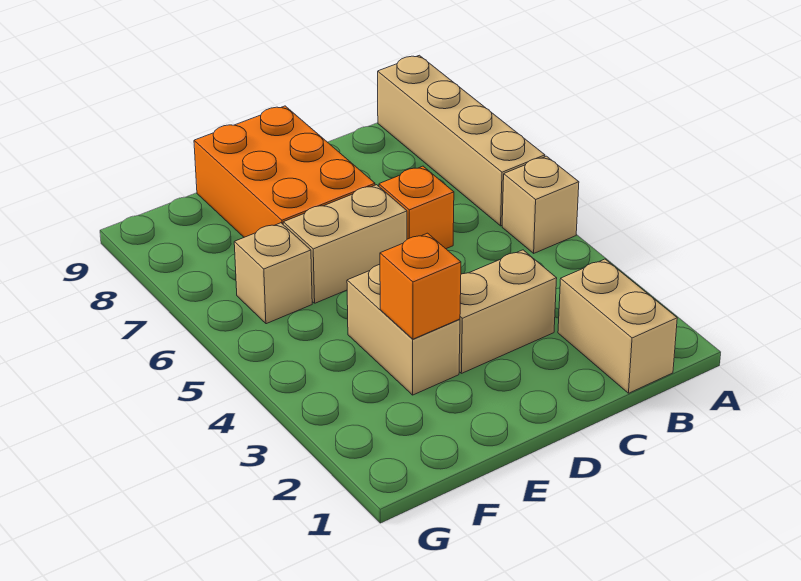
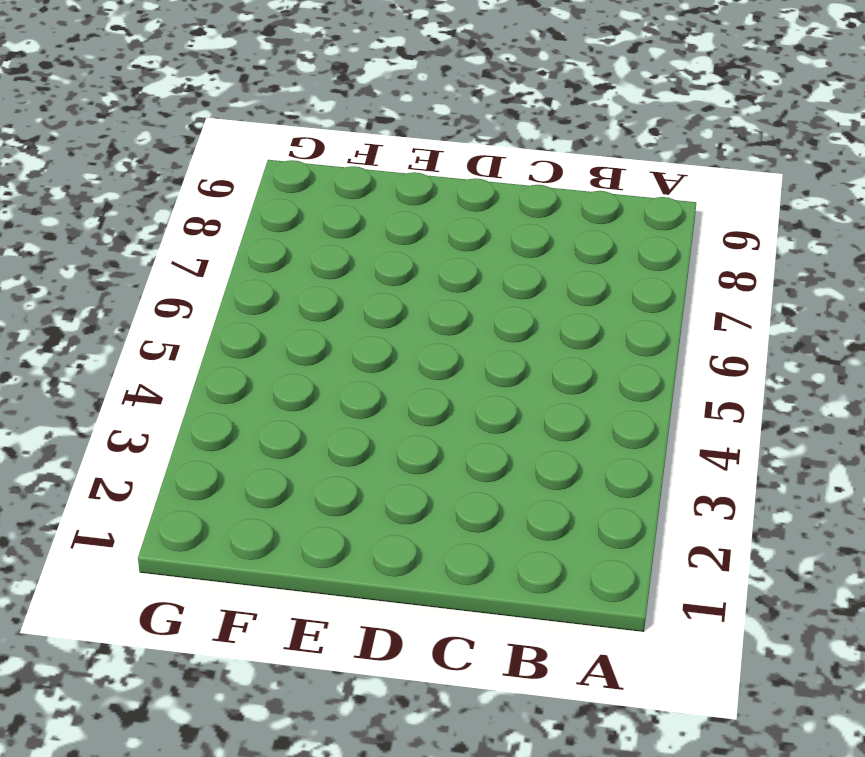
none -> tan brick A5 level 1
none -> tan brick A6:A9 level 1

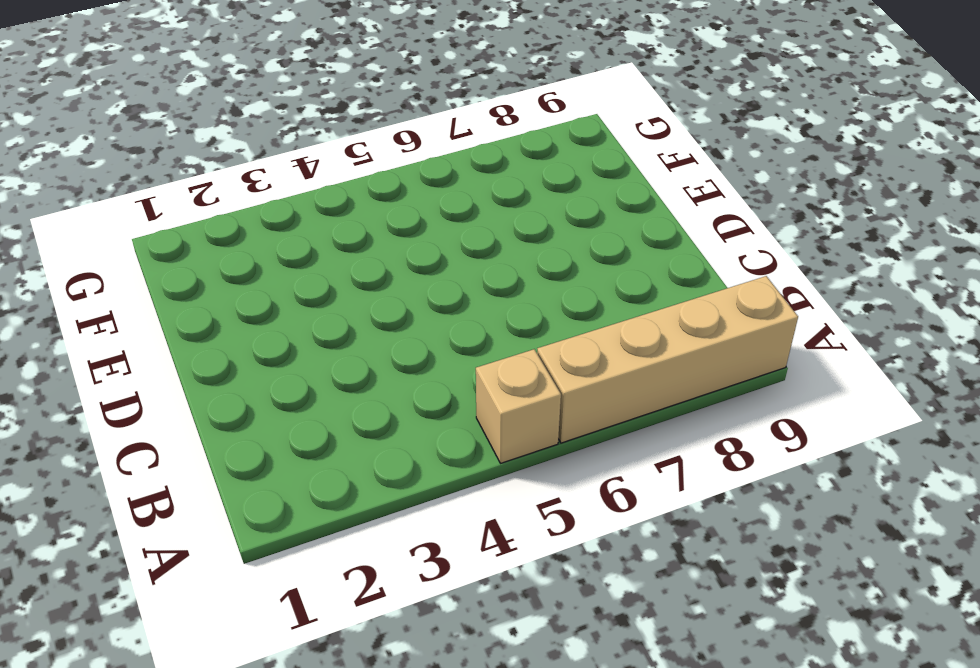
none -> tan brick B1:B2 level 1
none -> tan brick C3:D3 level 1

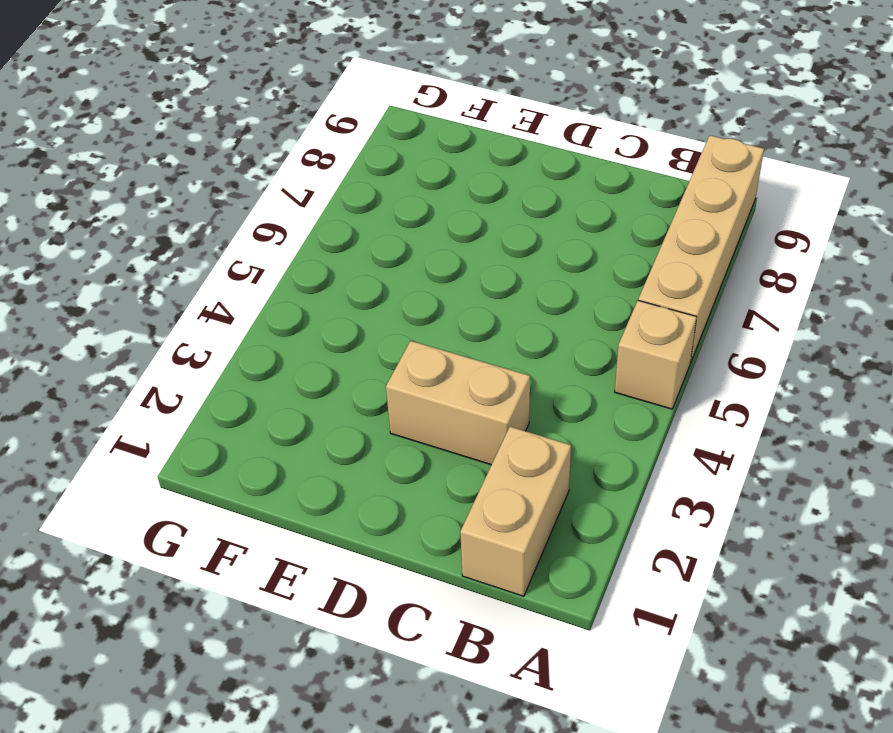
none -> orange brick C6 level 1
none -> tan brick D6:E6 level 1

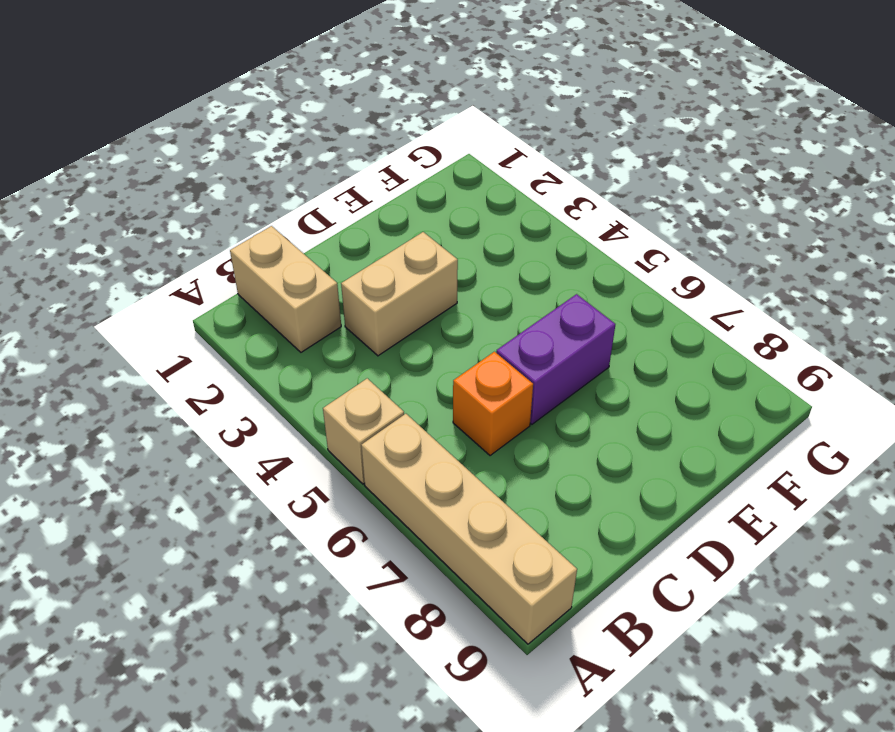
purple brick D6:E6 level 1 -> tan brick D6:E6 level 1
none -> orange brick D7:E9 level 1
none -> tan brick E3:E4 level 1

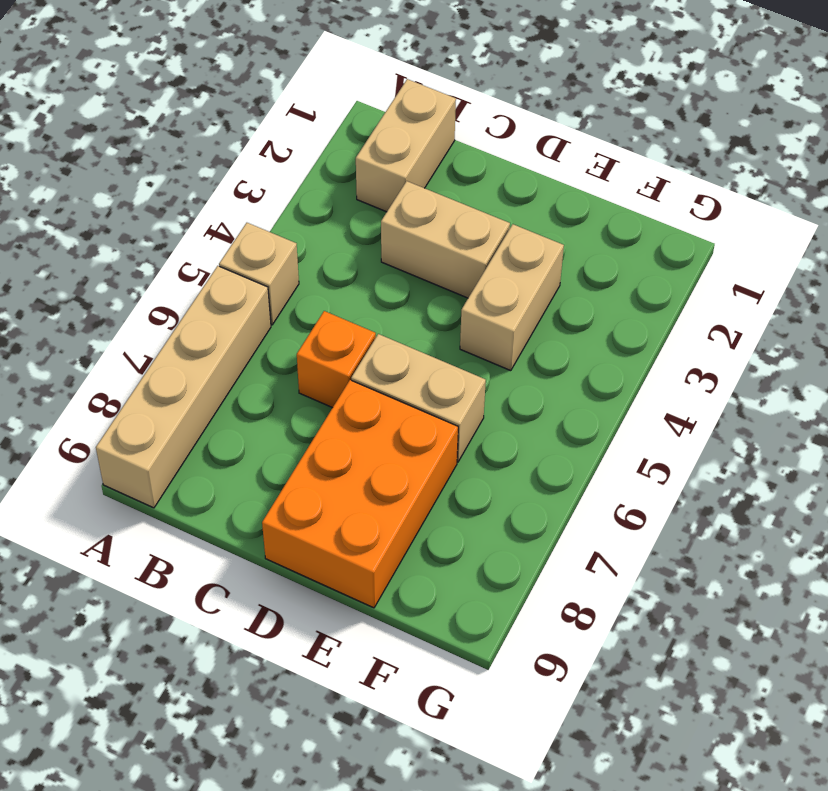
none -> tan brick F6 level 1
none -> orange brick E3 level 2

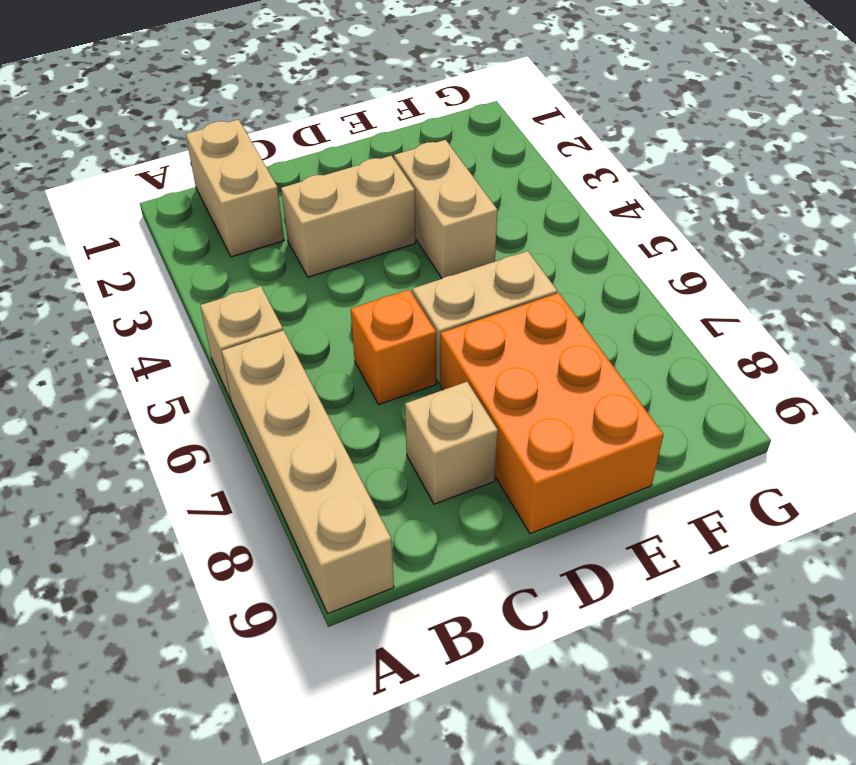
tan brick C8 level 1 -> tan brick F6 level 1
none -> orange brick E3 level 2

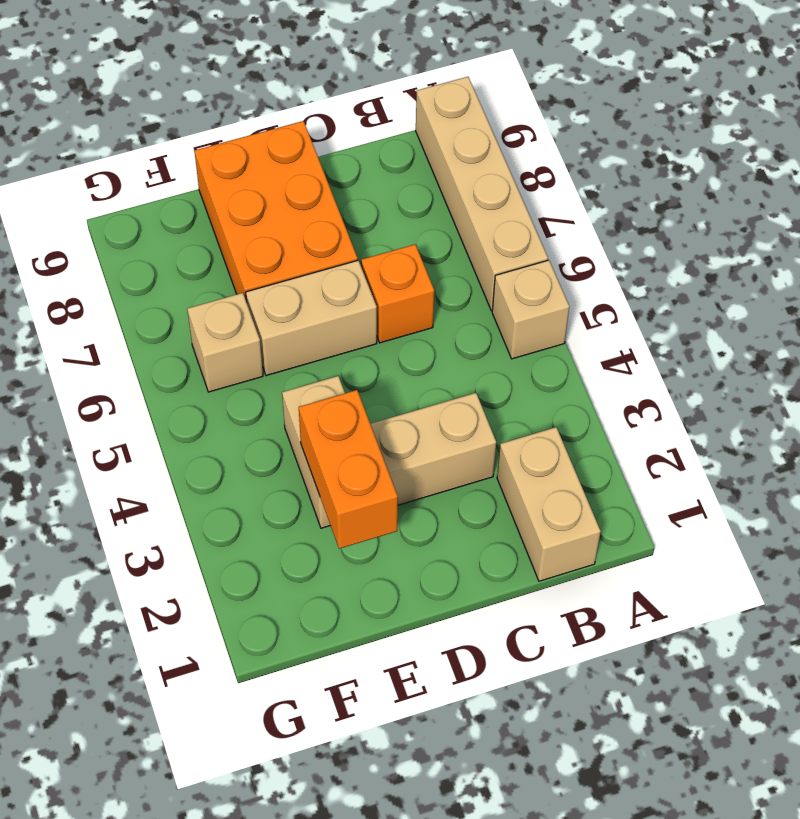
orange brick E2:E3 level 2 -> orange brick E3 level 2

